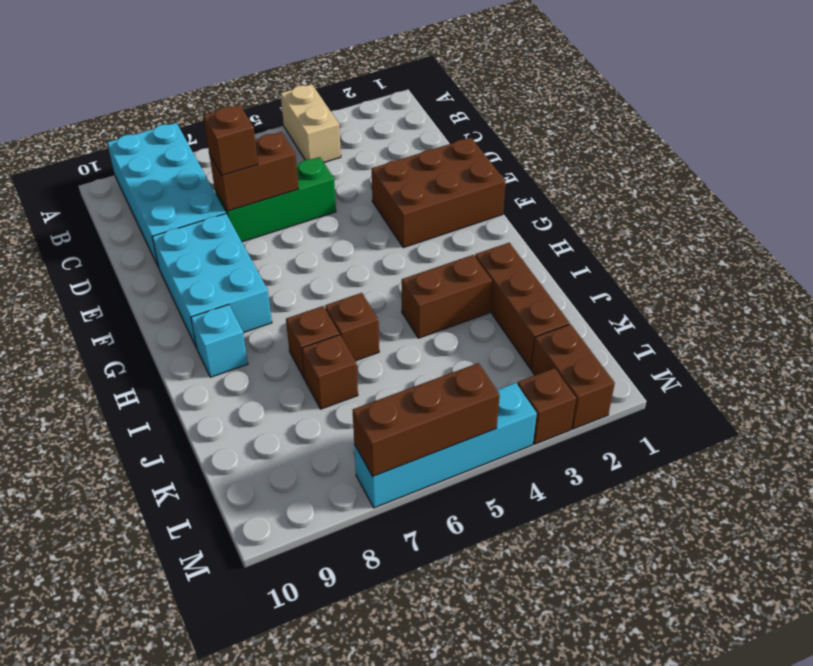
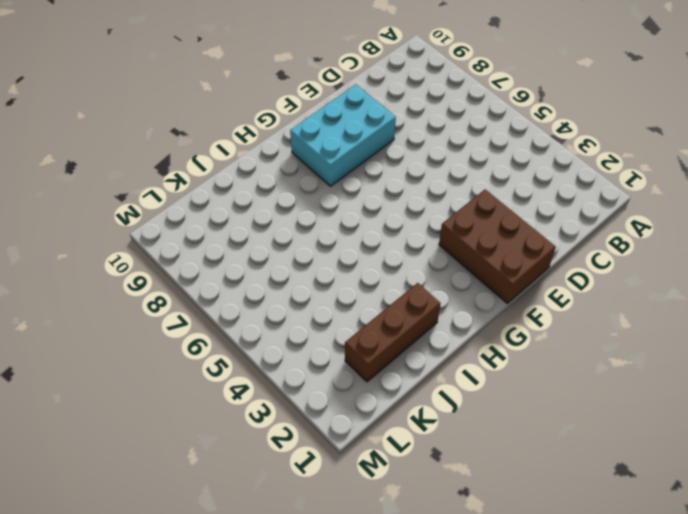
none -> tan brick A4:B4 level 1
none -> cyan brick A8:D9 level 1
none -> green brick D5:D7 level 1

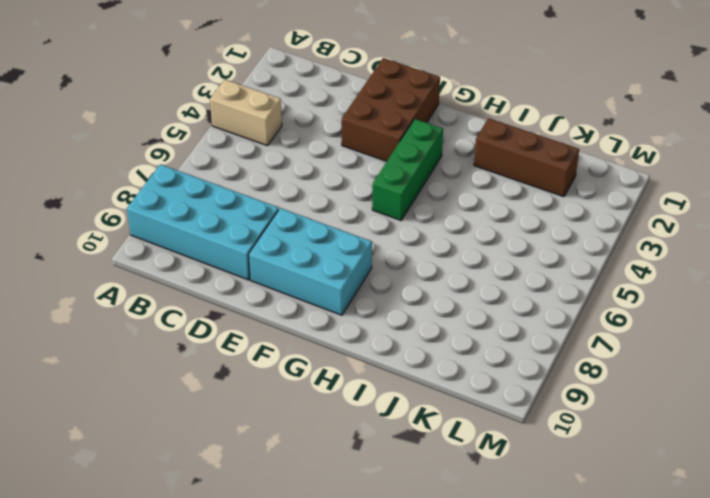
green brick G3:G5 level 1 -> green brick D5:D7 level 1
none -> cyan brick H9 level 1
none -> brown brick I3:I4 level 1
none -> brown brick I6 level 1

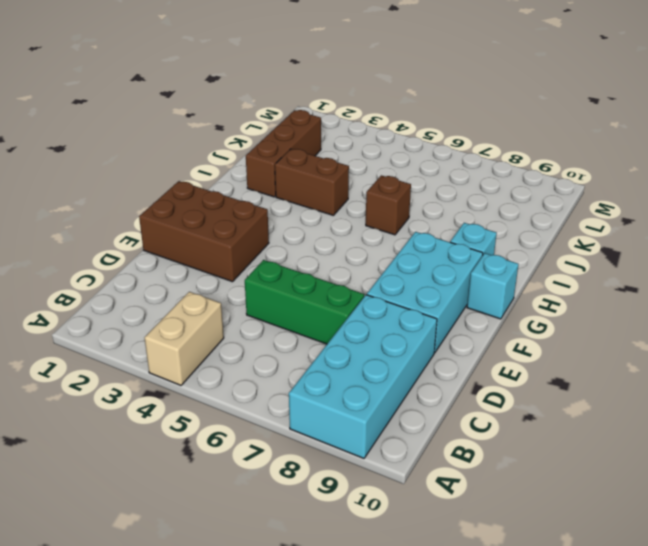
cyan brick G10 level 1 -> none
none -> brown brick I7 level 1
none -> brown brick J7 level 1
none -> brown brick L2:M2 level 1

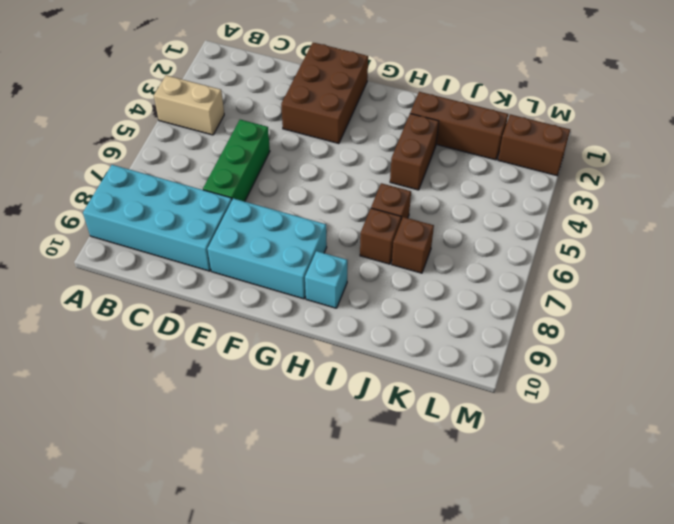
none -> brown brick M3 level 1
none -> cyan brick M4:M7 level 1
none -> brown brick D6:D7 level 2

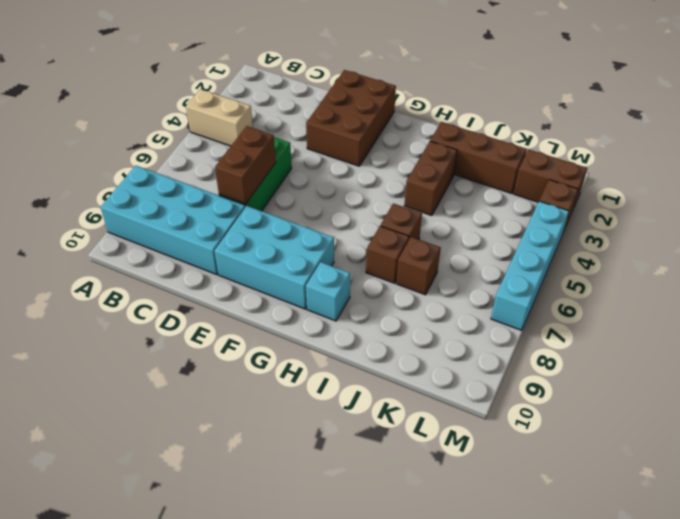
none -> brown brick M5:M7 level 2
none -> brown brick D7 level 3

